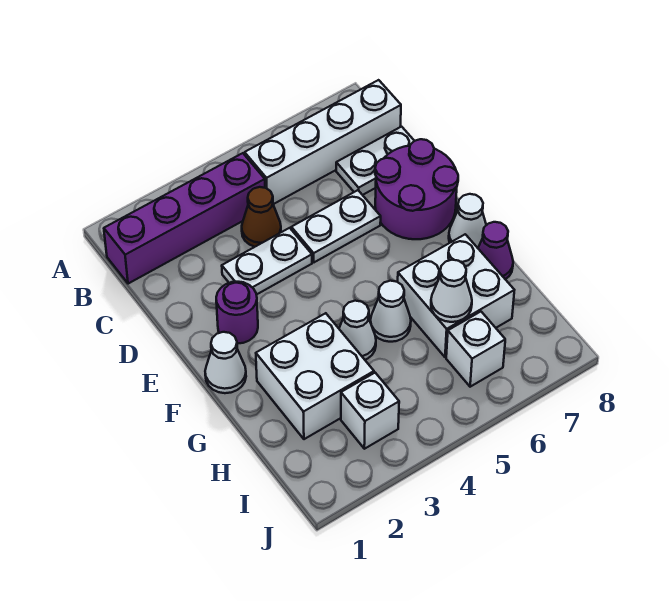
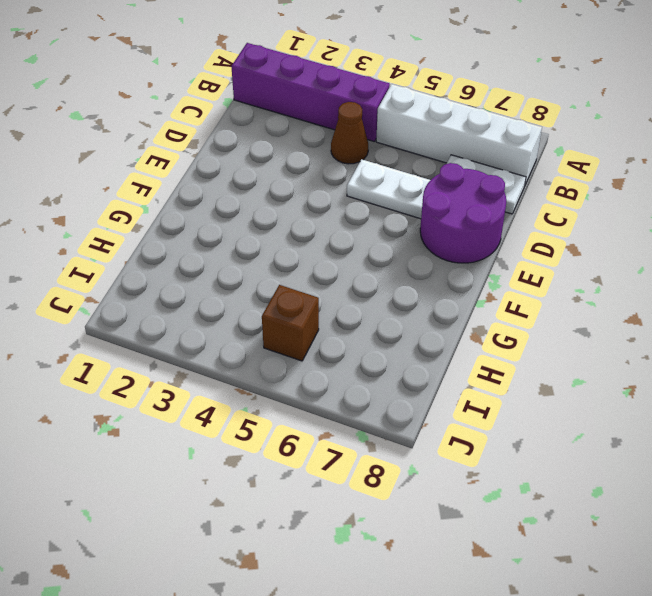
brown brick I5 level 1 -> none
none -> white plate D3:D4 level 1
none -> purple round brick E2 level 1
none -> white cone F1 level 1

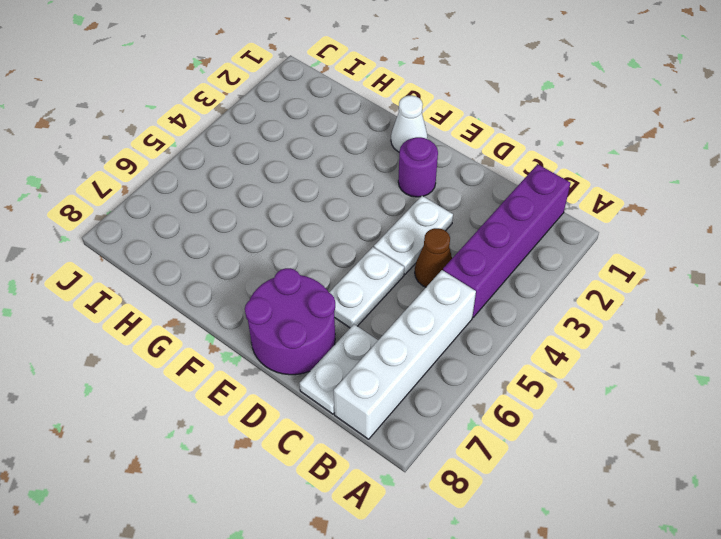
none -> white cone F8 level 1
none -> white brick G2:H3 level 1
none -> white cone G4 level 1

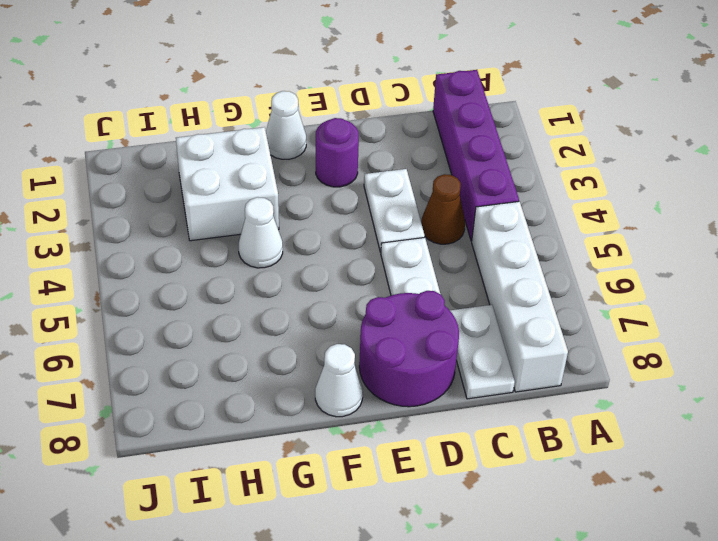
none -> white cone G5 level 1
none -> white brick G6:H7 level 1
none -> purple cone G8 level 1

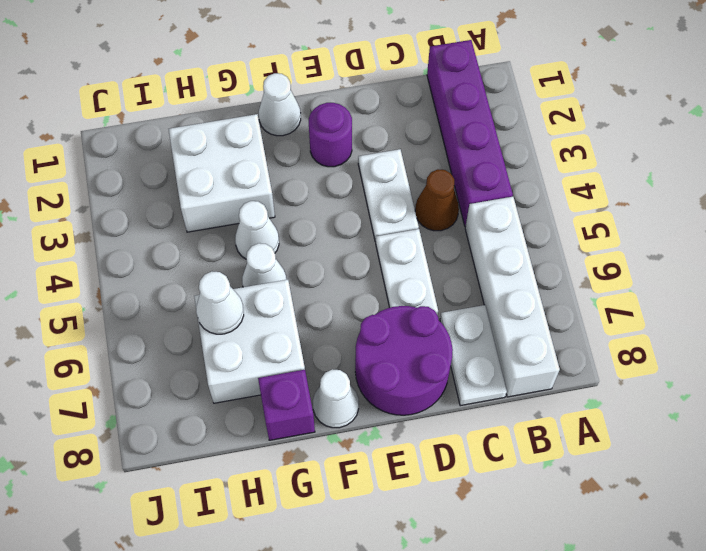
purple brick G8 level 1 -> purple cone G8 level 1
none -> white brick I3 level 1
none -> white brick I6 level 1

